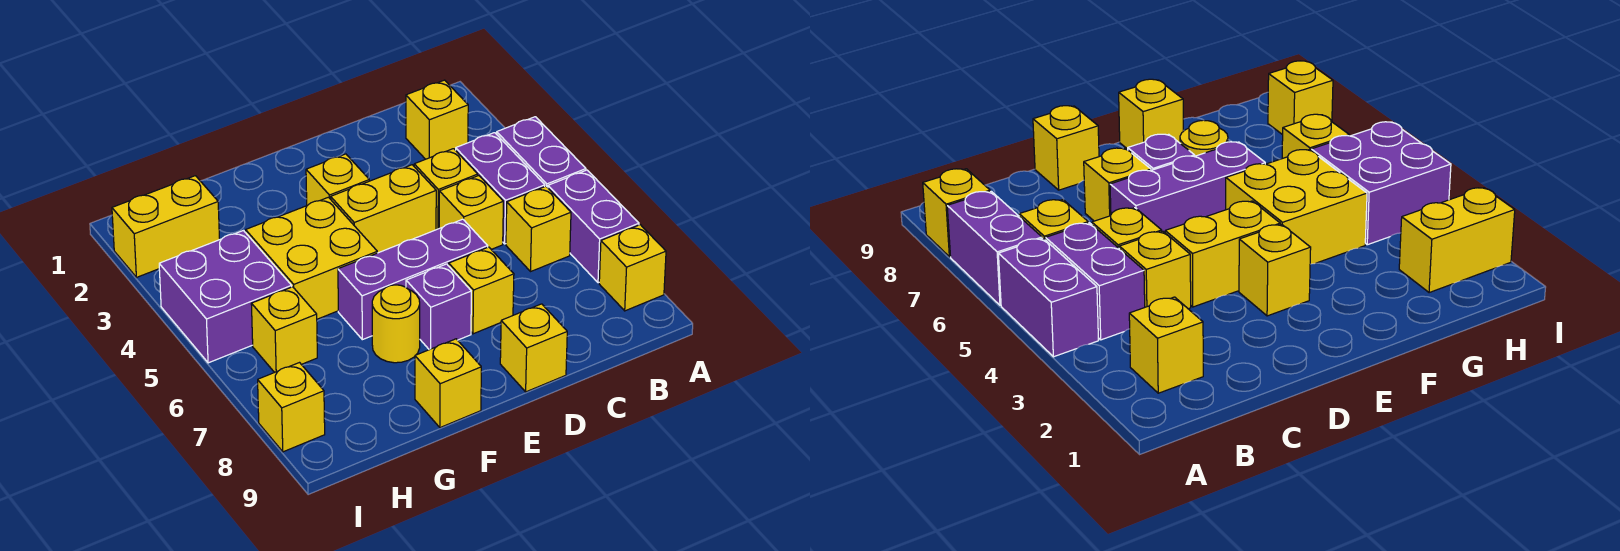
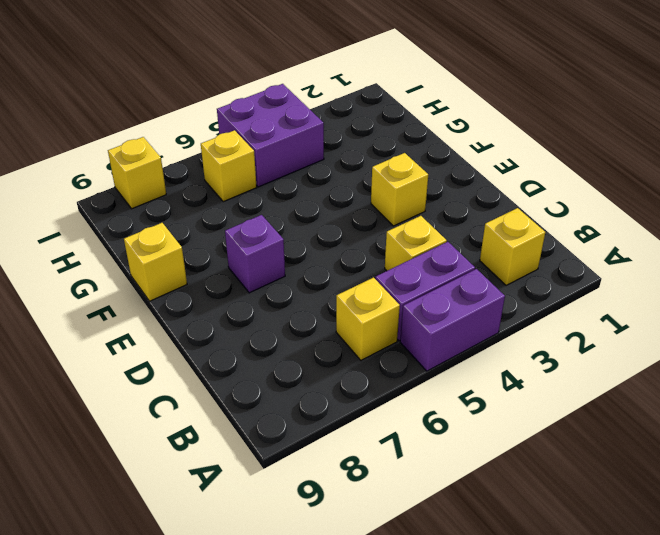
none -> purple brick A6:A7 level 1
none -> yellow brick A8 level 1
none -> yellow brick C5 level 1

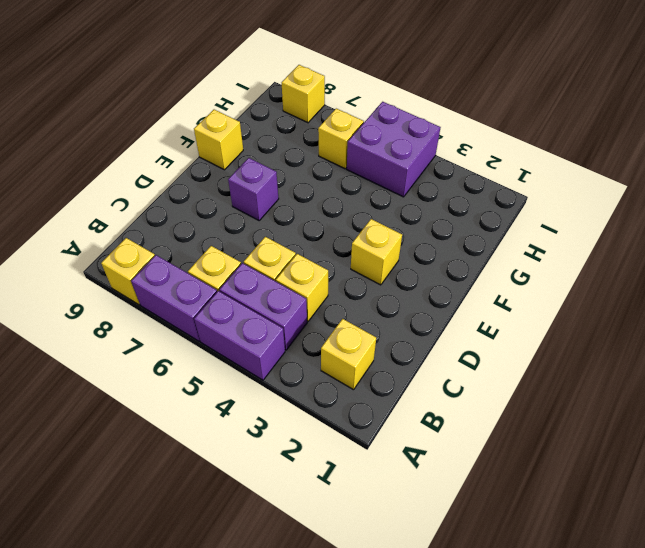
none -> yellow brick D4:E4 level 1
none -> purple brick D6:F6 level 1
none -> yellow brick D7 level 1

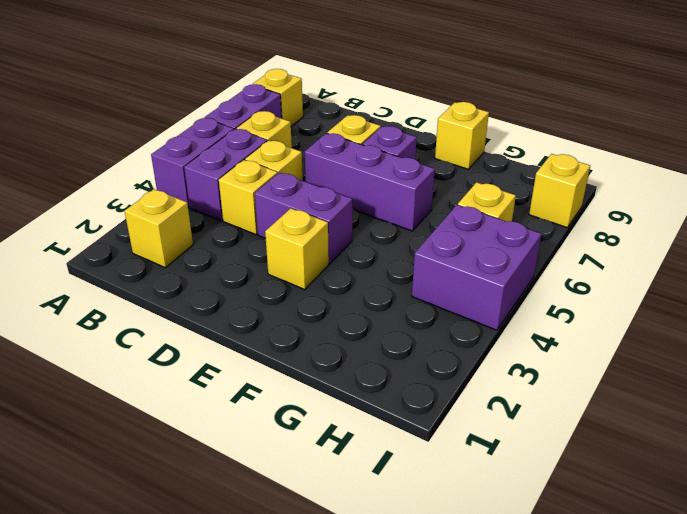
purple brick D4:E4 level 1 -> yellow brick D4:E4 level 1
none -> yellow brick D9 level 1
none -> yellow brick F4:G5 level 1
none -> yellow round brick F7 level 1

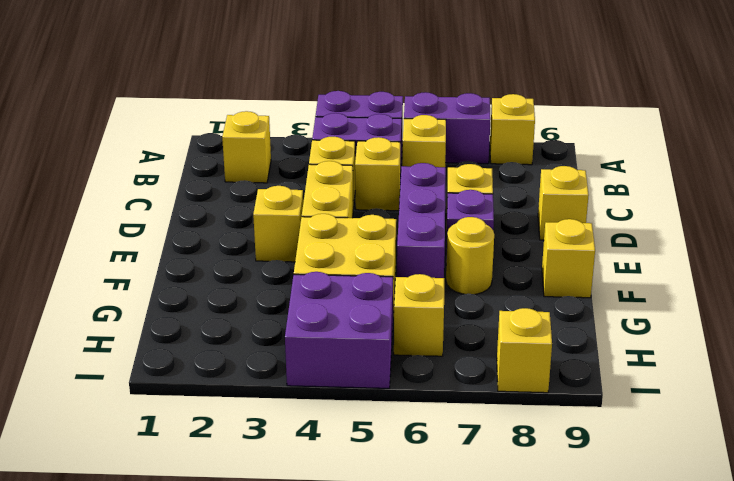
none -> yellow brick H2:I2 level 1

